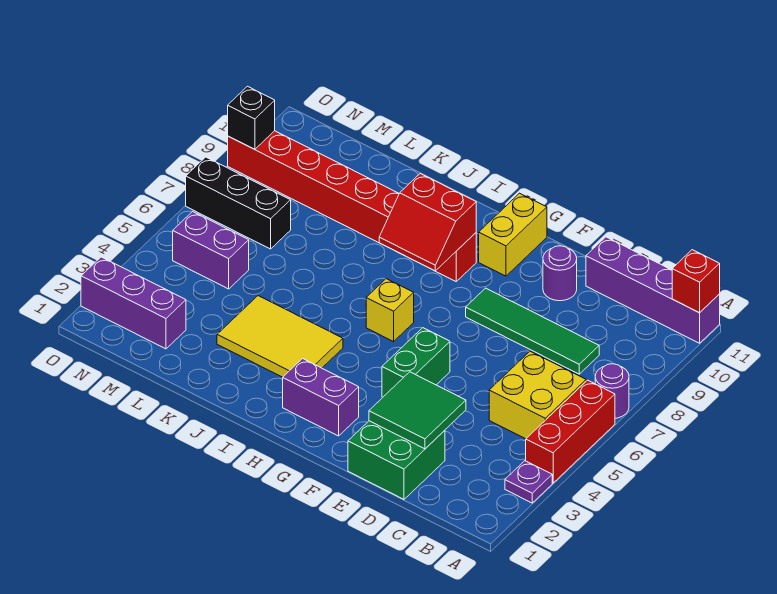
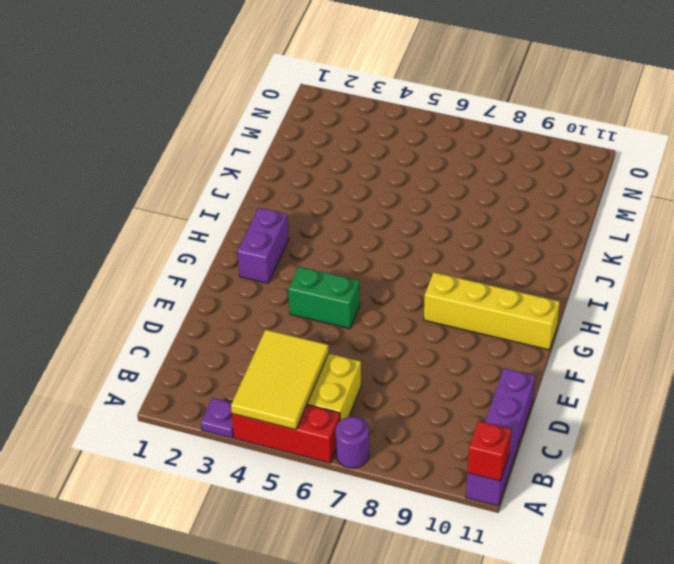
yellow tile A4:C5 level 2 -> yellow tile I3:K4 level 1
yellow brick G8:G11 level 1 -> yellow brick G10:G11 level 1
none -> green tile C8:F8 level 1
none -> green brick D1:E2 level 1
none -> purple round brick E10 level 1

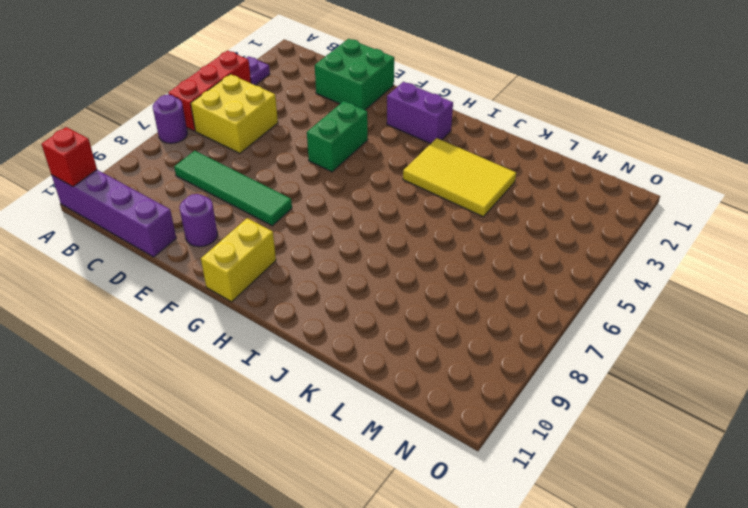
none -> yellow brick H6 level 1
none -> red brick H9:O9 level 1
none -> purple brick M2:O2 level 1

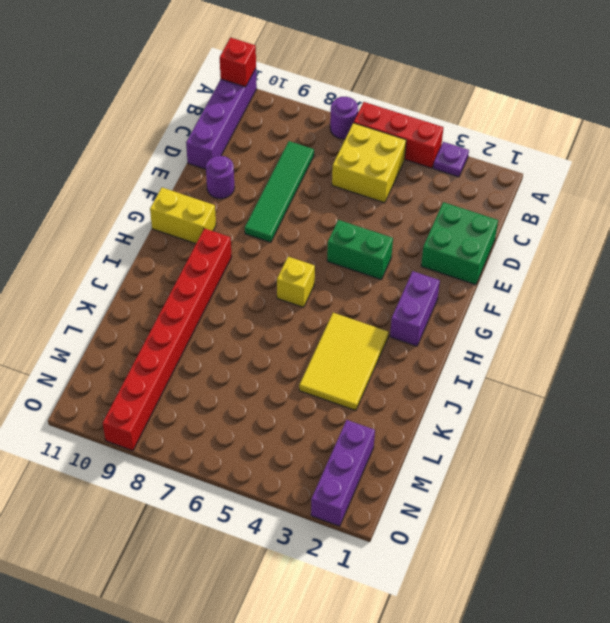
none -> purple brick M5:N5 level 1
none -> black brick M7:O7 level 1
none -> green tile D2:E3 level 2

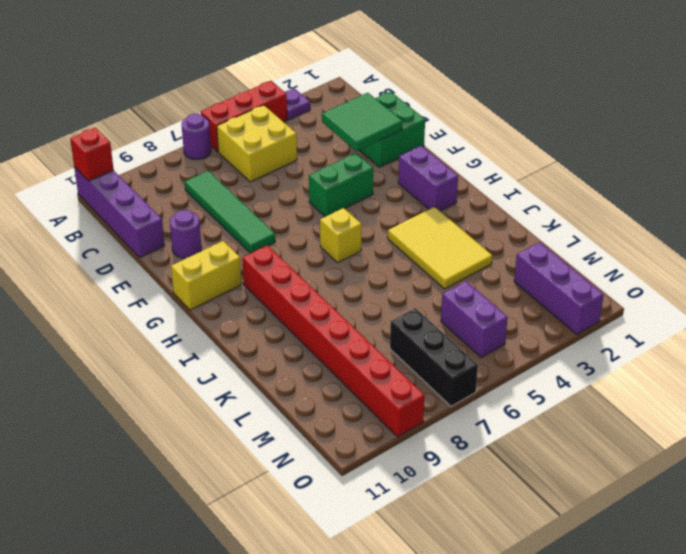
none -> red slope H8:I9 level 2 top 9
none -> black brick O9 level 2

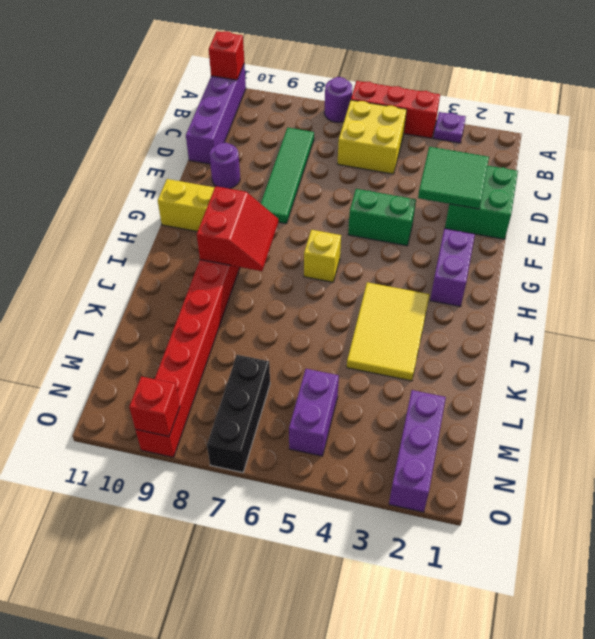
red brick O9 level 2 -> black brick O9 level 2

